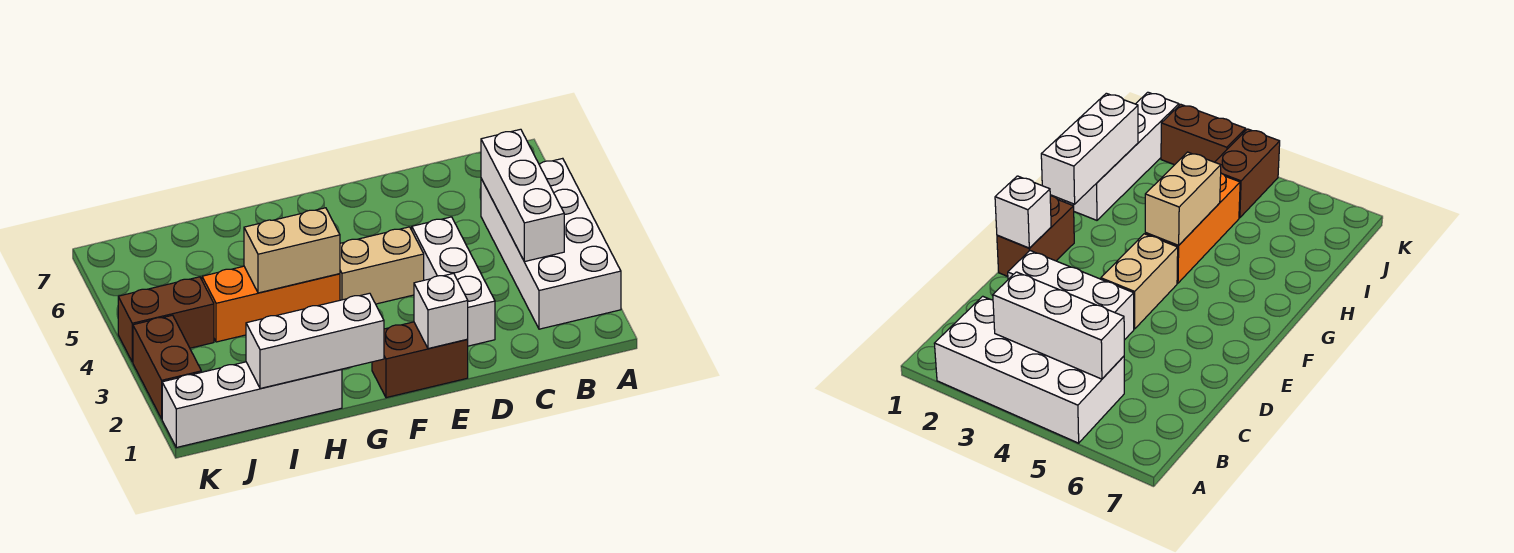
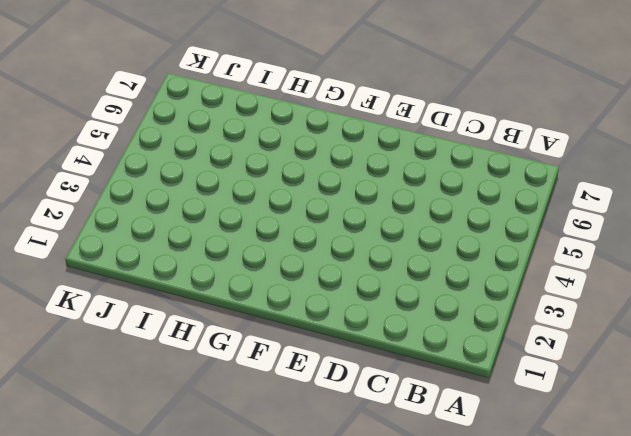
none -> white brick A2:B5 level 1
none -> white brick D2:D4 level 1
none -> brown brick E1:F1 level 1

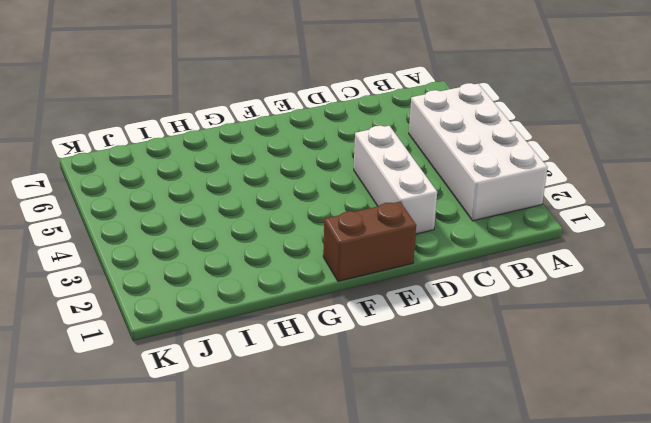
none -> tan brick E4:F4 level 1
none -> orange brick G4:I4 level 1
none -> white brick H1:K1 level 1

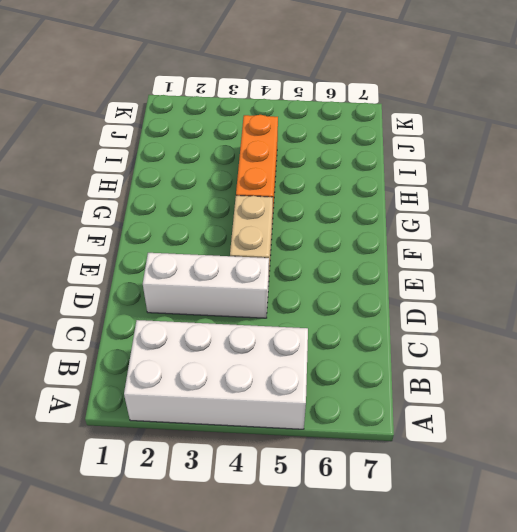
none -> brown brick E1:F1 level 1
none -> white brick H1:K1 level 1
none -> brown brick J4:K4 level 1

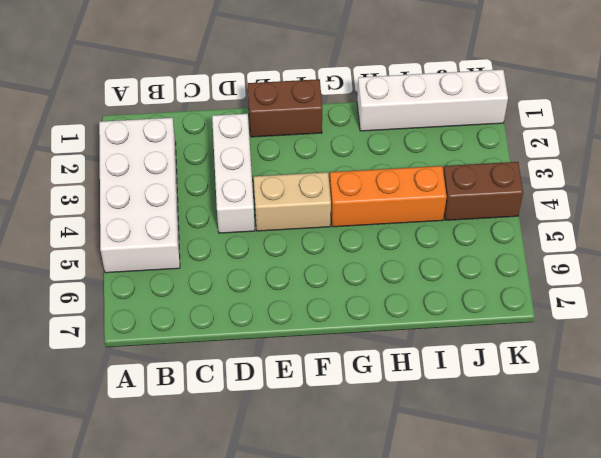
none -> brown brick K2:K3 level 1
none -> white brick B3:B5 level 2
none -> white brick E1 level 2

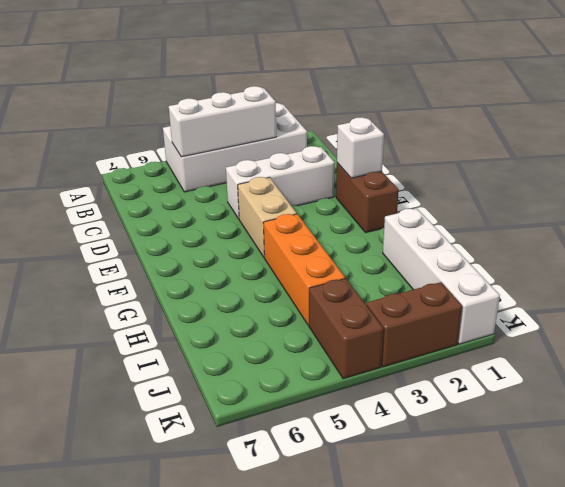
none -> white brick G1:I1 level 2
none -> tan brick G4:H4 level 2

